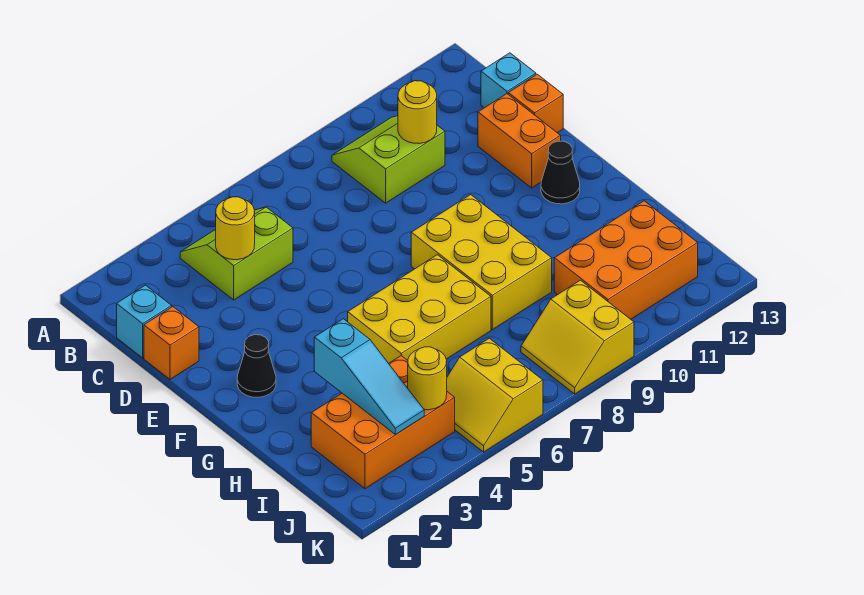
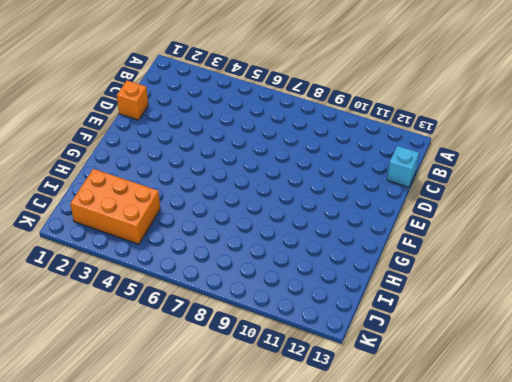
none -> lime slope B4:C5 level 1 top C
none -> lime slope B9:C10 level 1 top C
none -> cyan brick C1 level 1

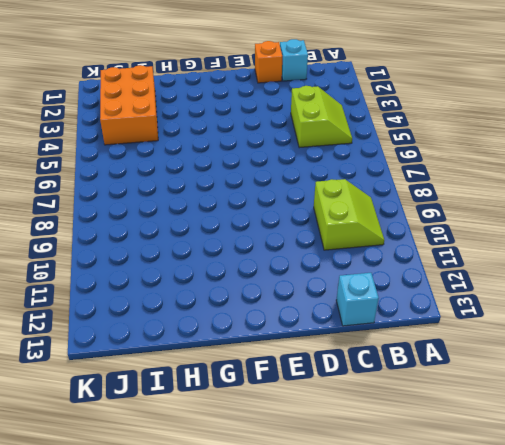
none -> orange brick D12:E12 level 1
none -> orange brick D13 level 1
none -> black cone F2 level 1

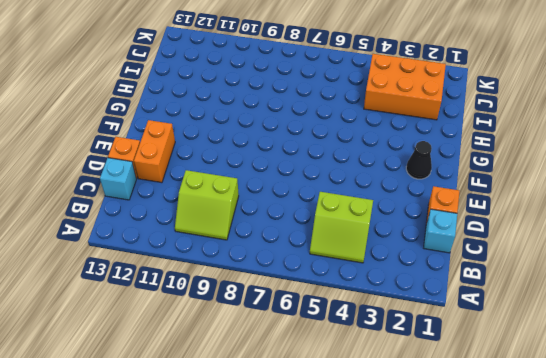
none -> yellow brick F8:H9 level 1
none -> black cone F12 level 1
none -> yellow brick G5:H7 level 1

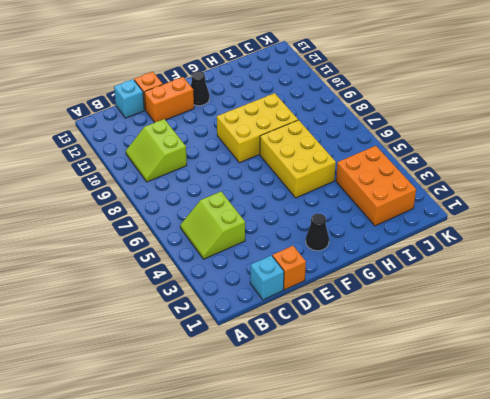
none -> orange brick I10:J12 level 1
none -> yellow slope J5:K6 level 1 top 6
none -> yellow slope J8:K9 level 1 top 9

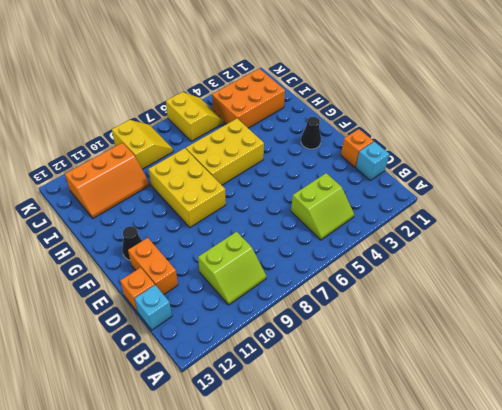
orange slope I10:J12 level 1 top J -> orange brick I10:J12 level 1
none -> yellow round brick C4 level 2
none -> yellow round brick C10 level 2
none -> cyan slope H3:J3 level 2 top H

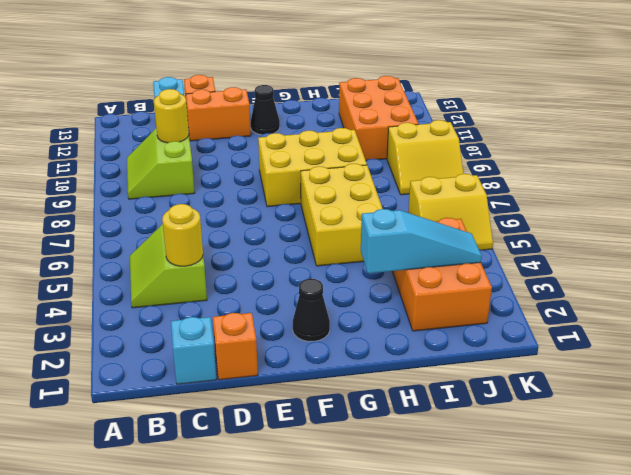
none -> yellow round brick J4 level 2

